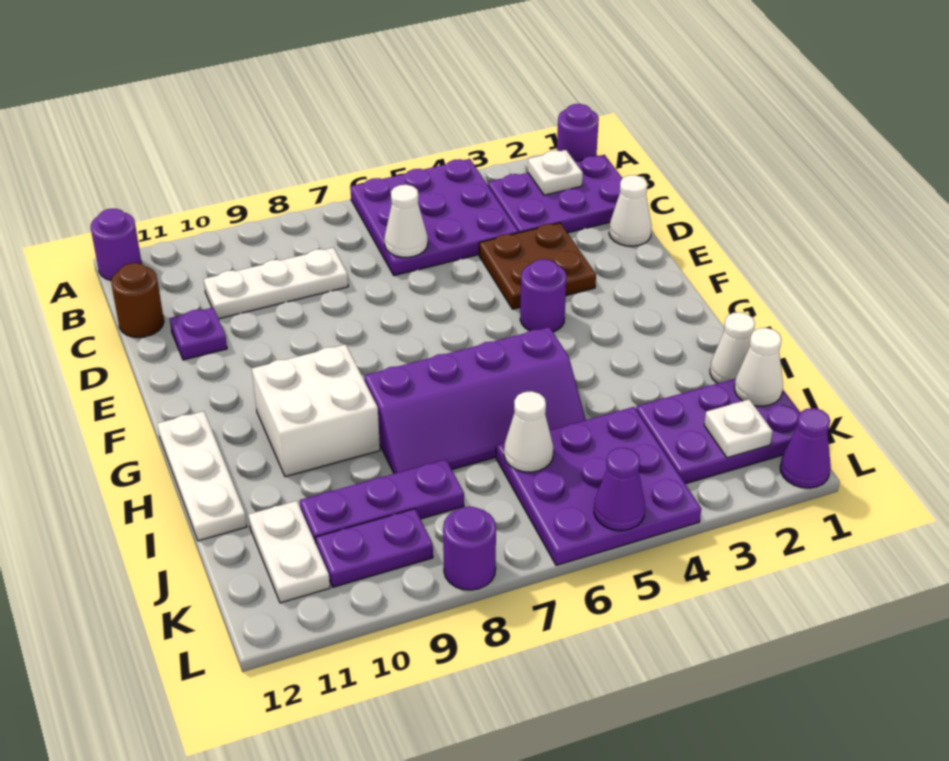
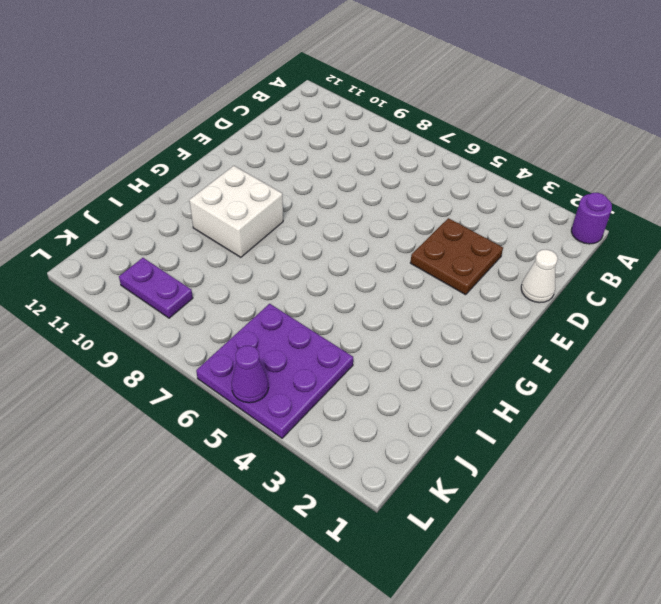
none -> purple plate A4:C6 level 1
none -> purple round brick A12 level 1
none -> purple plate B1:C3 level 1

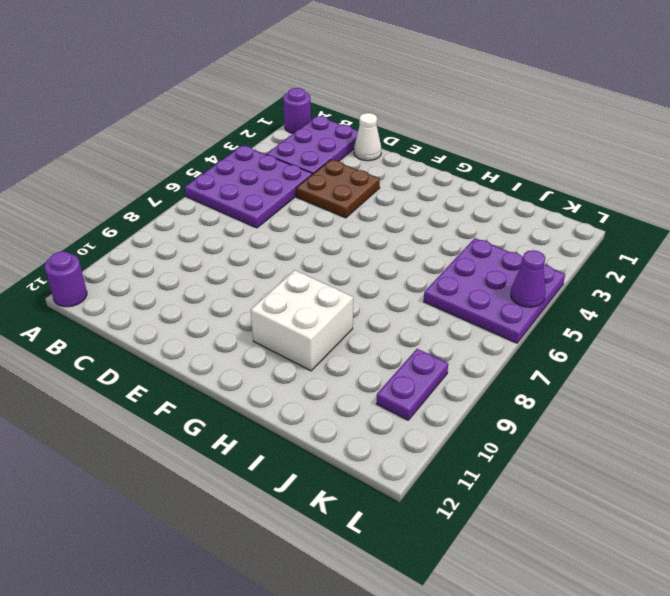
none -> white plate C8:C10 level 1
none -> brown round brick C12 level 1
none -> purple plate D11 level 1

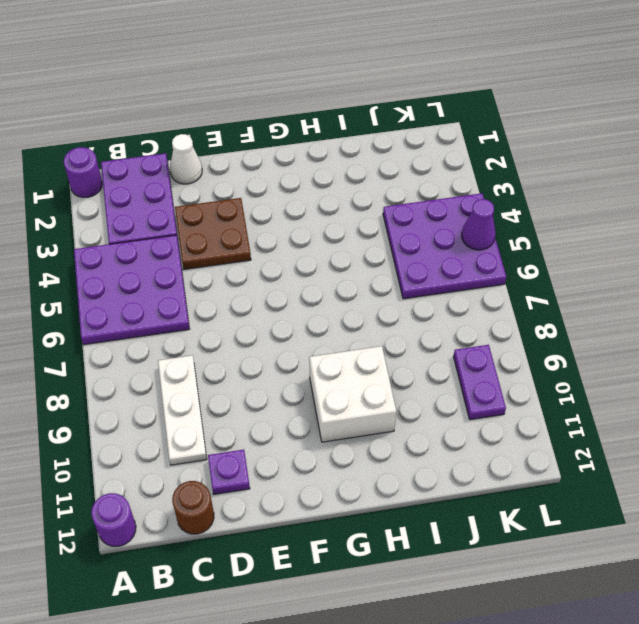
none -> purple round brick F4 level 1
none -> white plate G12:I12 level 1
none -> purple slope H5:I8 level 1 top H

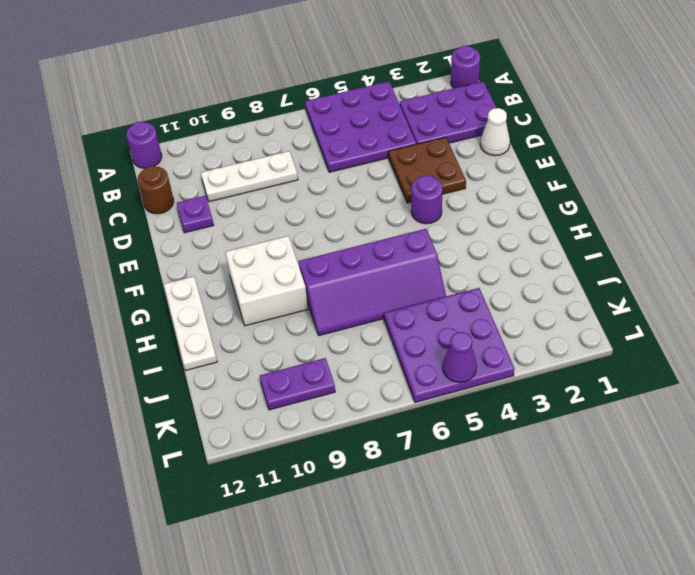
none -> white cone I1 level 1
none -> purple plate J1:K3 level 1
none -> purple plate J8:J10 level 1

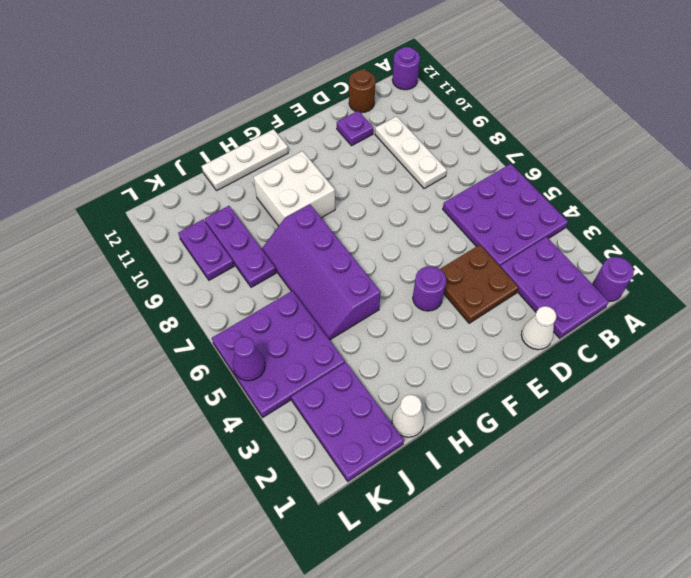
none -> white plate J11:K11 level 1
none -> purple cone L1 level 1
none -> purple round brick L8 level 1

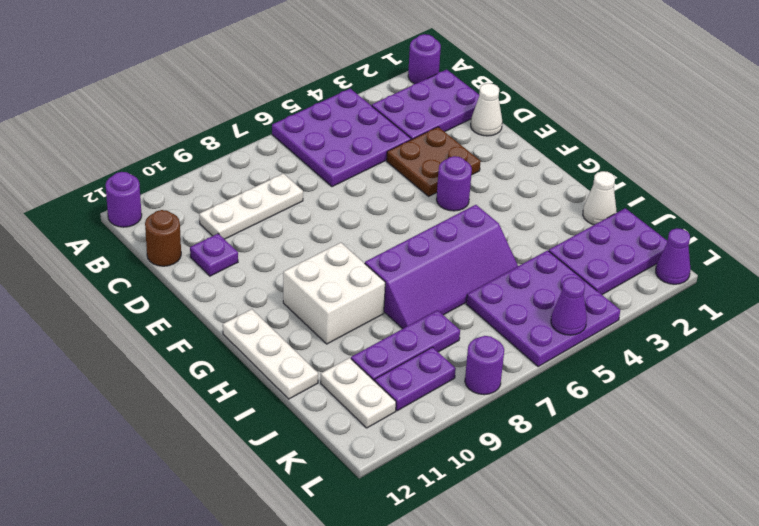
none -> white plate B2 level 2
none -> white cone C6 level 2
none -> white cone J1 level 2

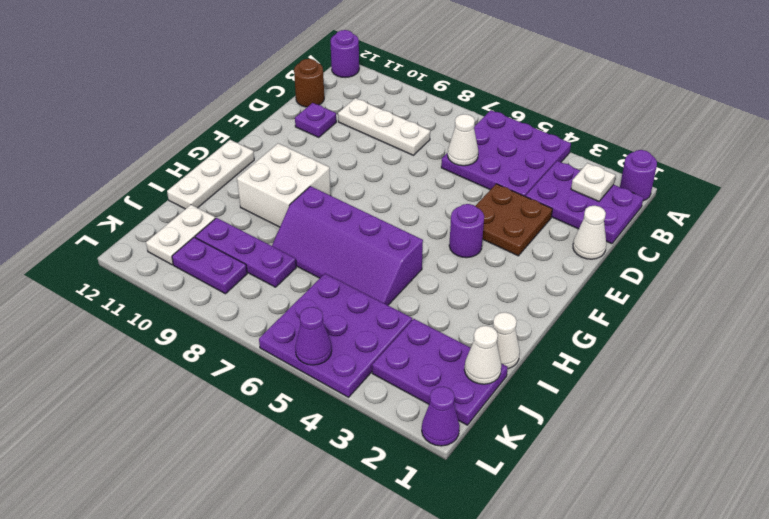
none -> purple round brick L8 level 1
none -> white cone J6 level 2
none -> white plate K2 level 2

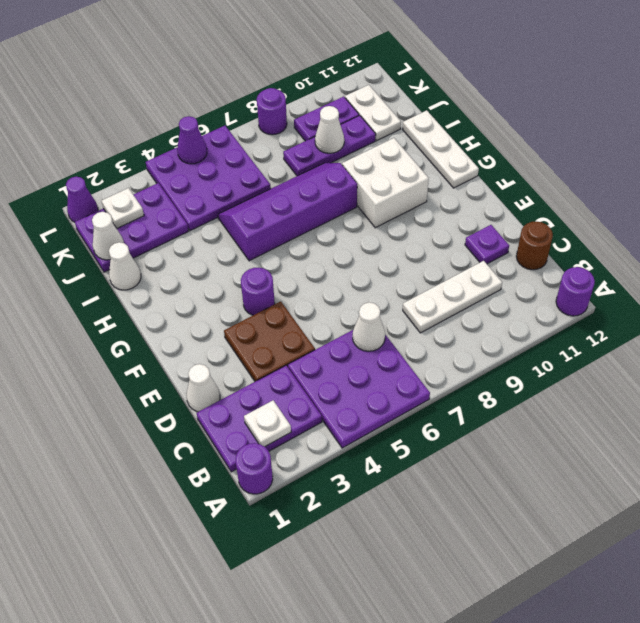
white cone J9 level 2 -> white cone J6 level 2

